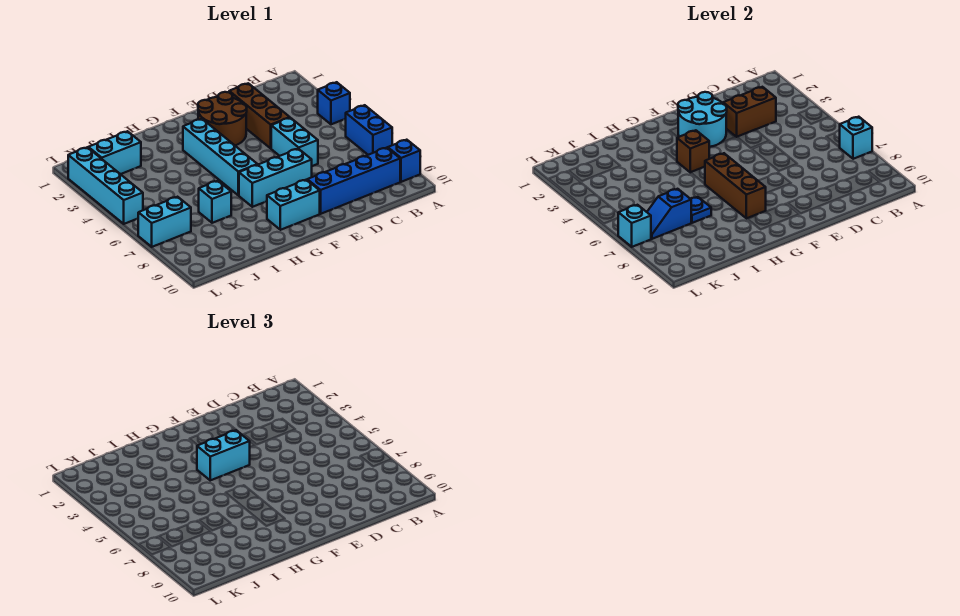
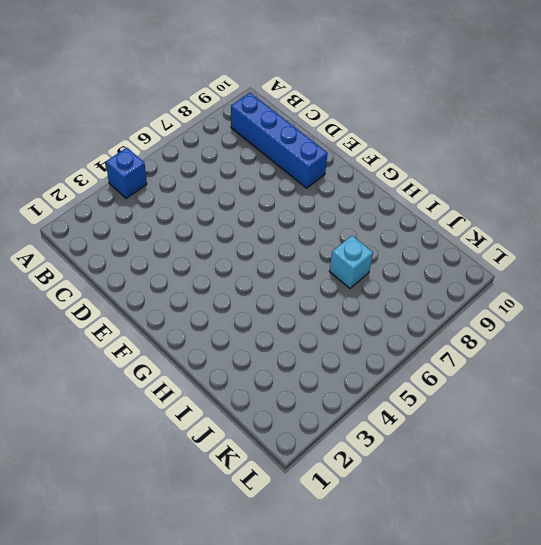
none -> blue brick A6:A7 level 1
none -> blue brick A9 level 1
none -> brown brick D2:D4 level 1

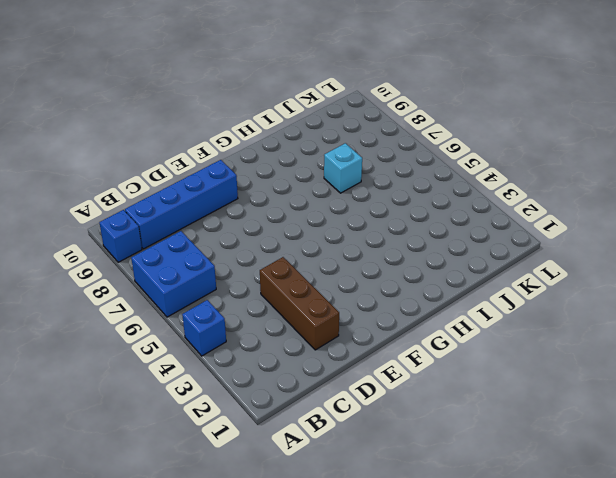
blue brick A6:B7 level 1 -> blue brick A6:A7 level 1
none -> cyan brick D5:D6 level 1
none -> brown round brick E2:F3 level 1
none -> cyan brick E7:G7 level 1

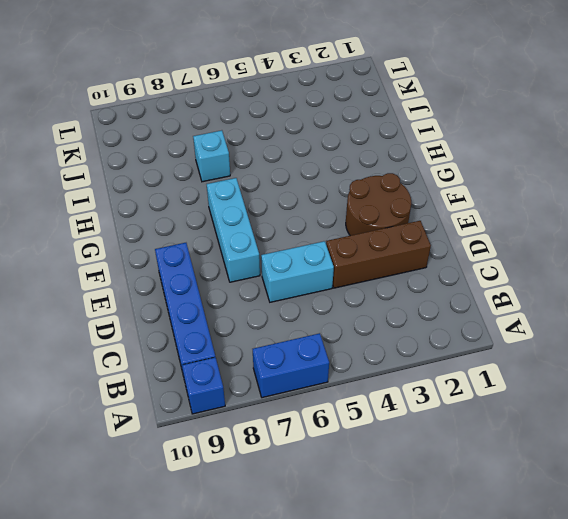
none -> blue brick A4 level 1
none -> cyan brick F9:G9 level 1
none -> cyan brick G3:G6 level 1

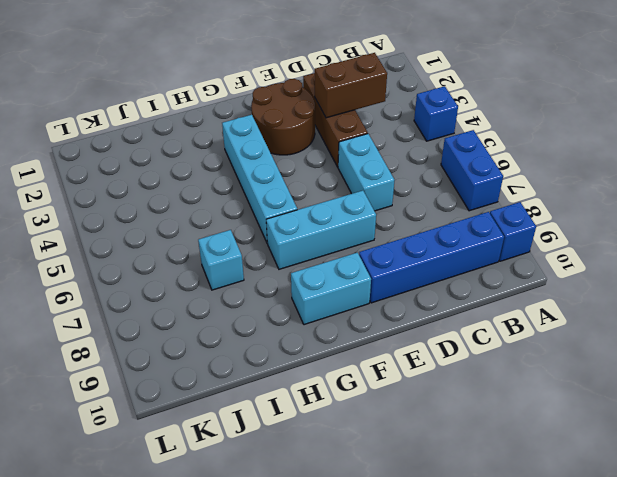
none -> cyan brick J2:K2 level 1
none -> cyan brick K7:L7 level 1
none -> cyan brick L2:L5 level 1

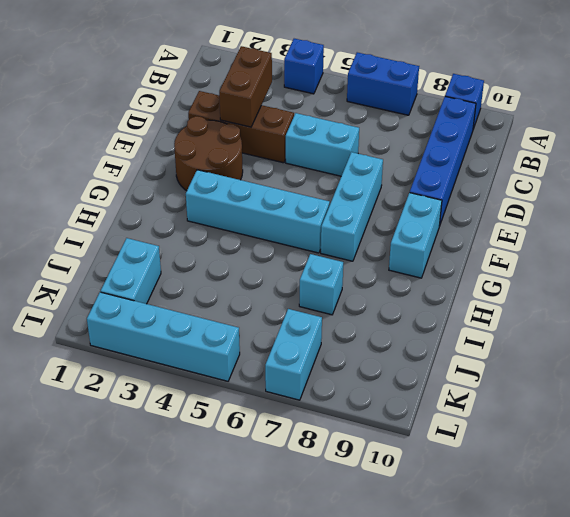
none -> cyan brick A7 level 2
none -> cyan round brick E2:F3 level 2
none -> brown brick G4 level 2

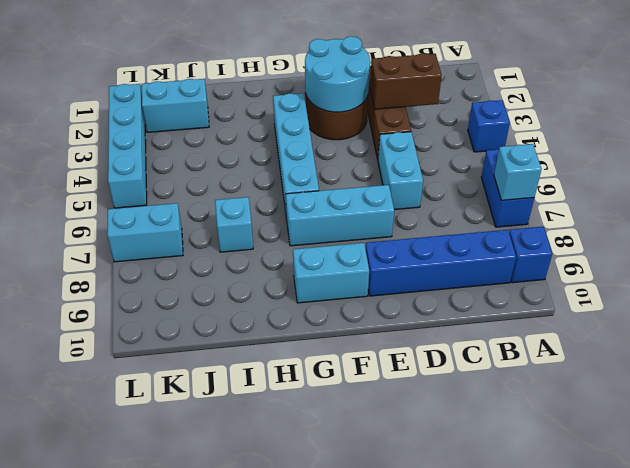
none -> brown brick G4 level 2
none -> brown brick G6:G8 level 2
none -> blue plate I7 level 2

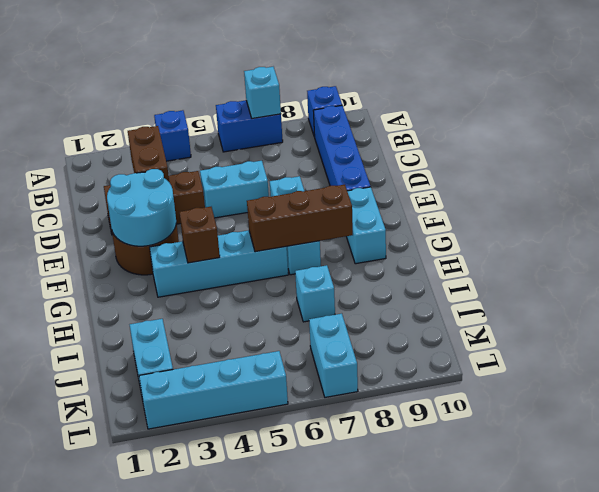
none -> blue plate I7 level 2
none -> blue slope J7:K7 level 2 top J
none -> cyan brick L7 level 2

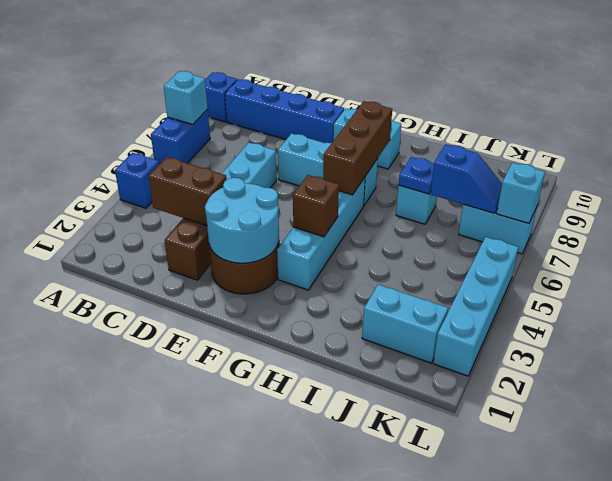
none -> cyan brick F4:G4 level 3

